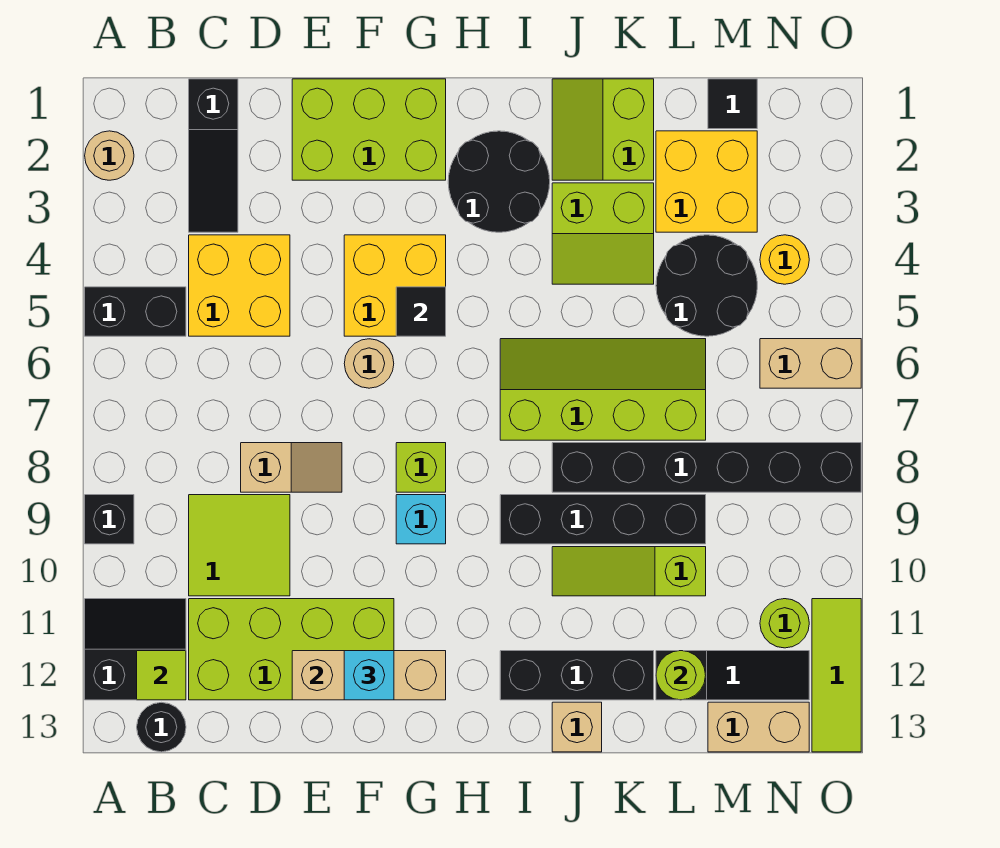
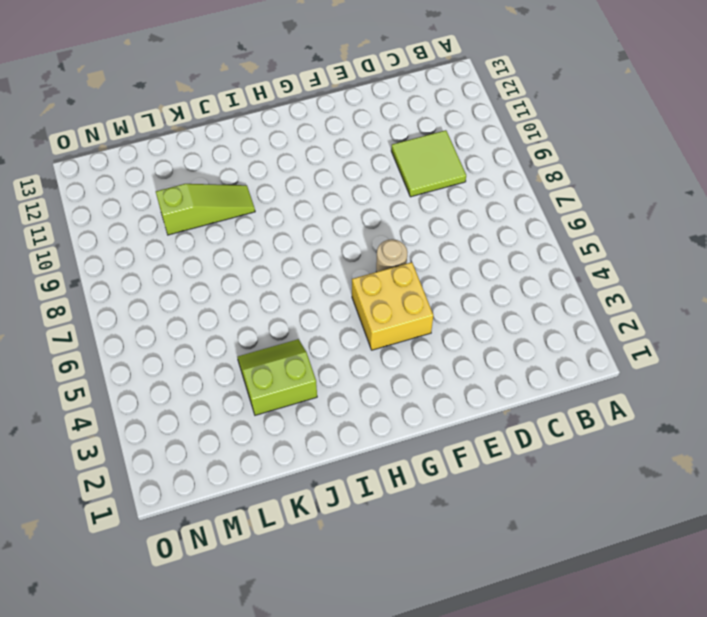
none -> tan round brick A2 level 1
none -> black brick A5:B5 level 1
none -> black brick A9 level 1
none -> black slope A11:B12 level 1 top 12

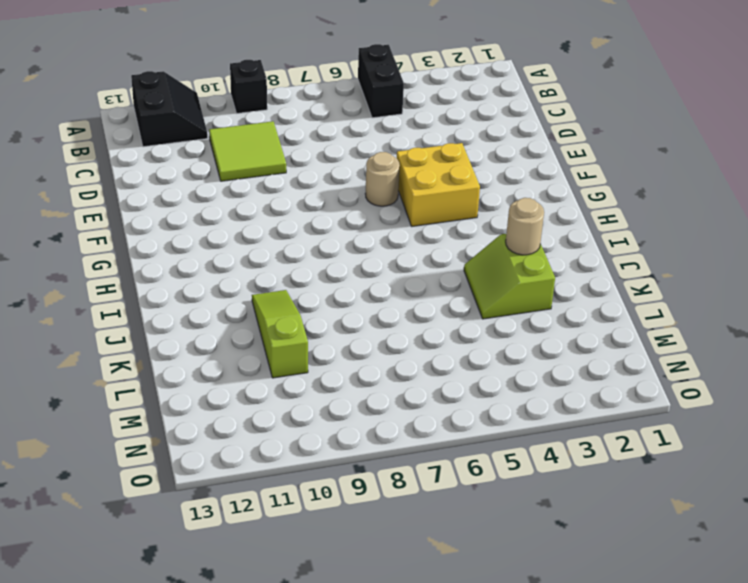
tan round brick J3 level 2 -> tan round brick A2 level 1
none -> black round brick B13 level 1
none -> black slope C1:C3 level 1 top 1
none -> yellow brick C4:D5 level 1
none -> lime brick C11:F12 level 1

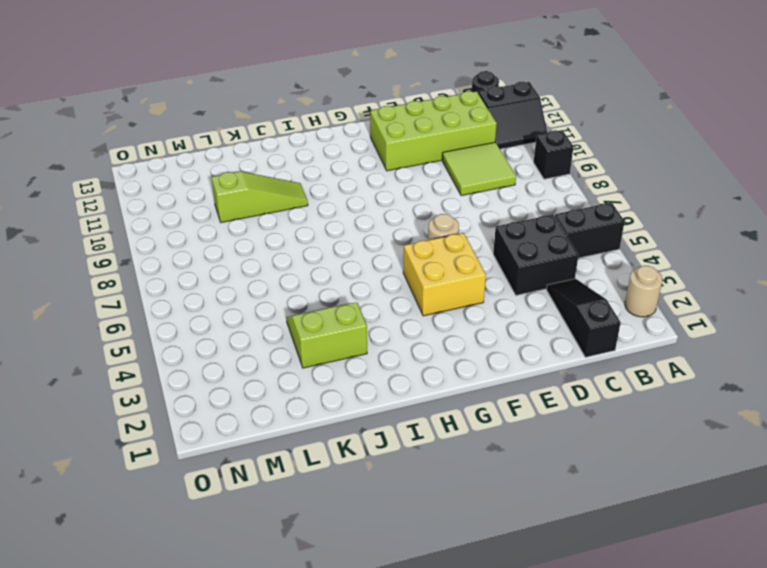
black brick C4:D5 level 1 -> yellow brick C4:D5 level 1
none -> tan slope D8:E8 level 1 top D
none -> lime brick E1:G2 level 1
none -> lime brick G8 level 1
none -> cyan brick G9 level 1

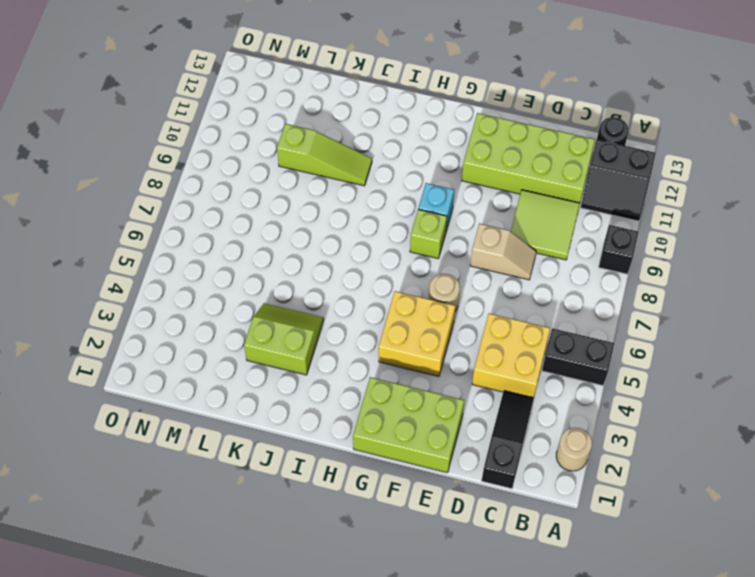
tan slope D8:E8 level 1 top E -> tan slope D8:E8 level 1 top D
none -> black round brick H2:I3 level 1
none -> lime slope I6:L7 level 1 top 7
none -> black brick I9:L9 level 1
none -> black brick I12:K12 level 1

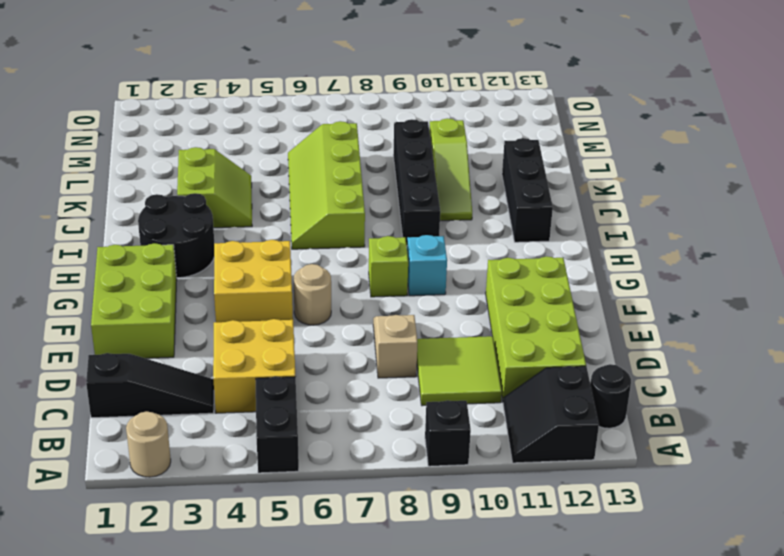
none -> lime slope J1:K2 level 1 top K
none -> black brick J8:O8 level 1
none -> tan brick J13 level 1
none -> yellow brick L2:M3 level 1

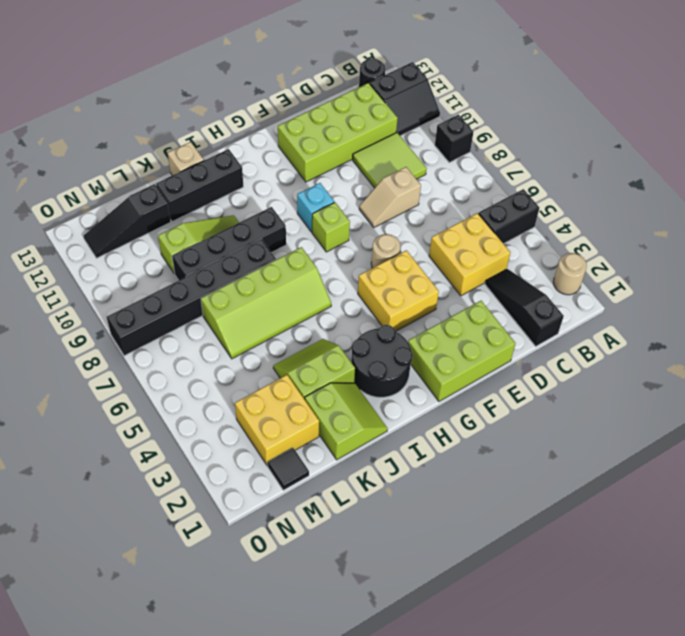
none -> black round brick L4:M5 level 1
none -> tan brick M13:N13 level 1
none -> yellow round brick N4 level 1
none -> tan brick N6:O6 level 1

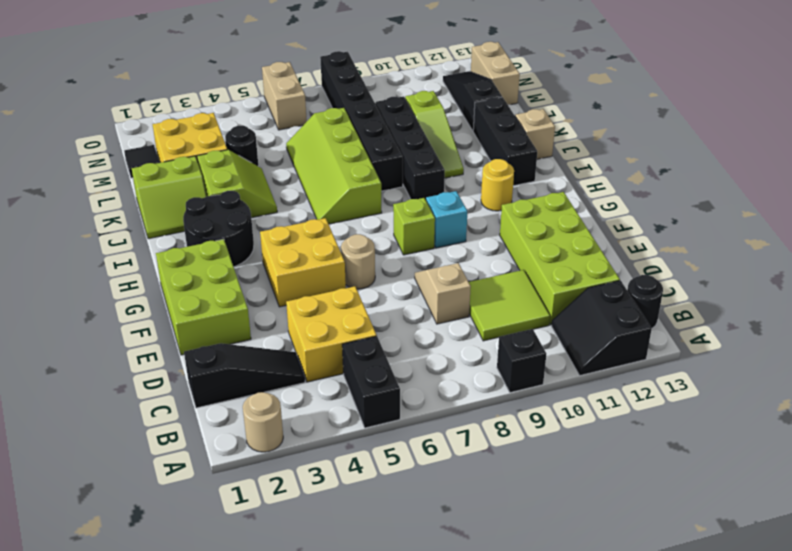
yellow round brick H11 level 1 -> yellow round brick N4 level 1
black round brick L4 level 1 -> black round brick L4:M5 level 1
none -> lime round brick N11 level 1
none -> lime tile O11:O13 level 1
none -> lime tile B12 level 2
none -> tan brick E12:G12 level 2

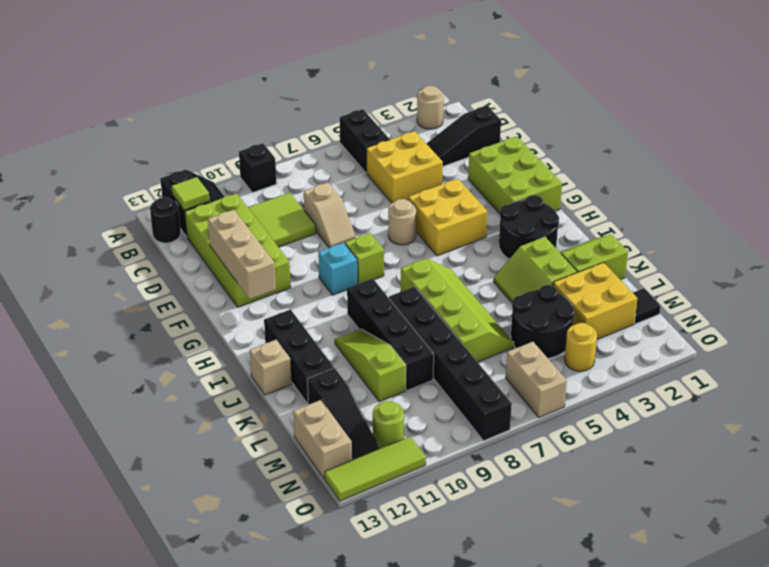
none -> black tile G5 level 2
none -> lime round brick L12 level 2
none -> cyan brick F12 level 3

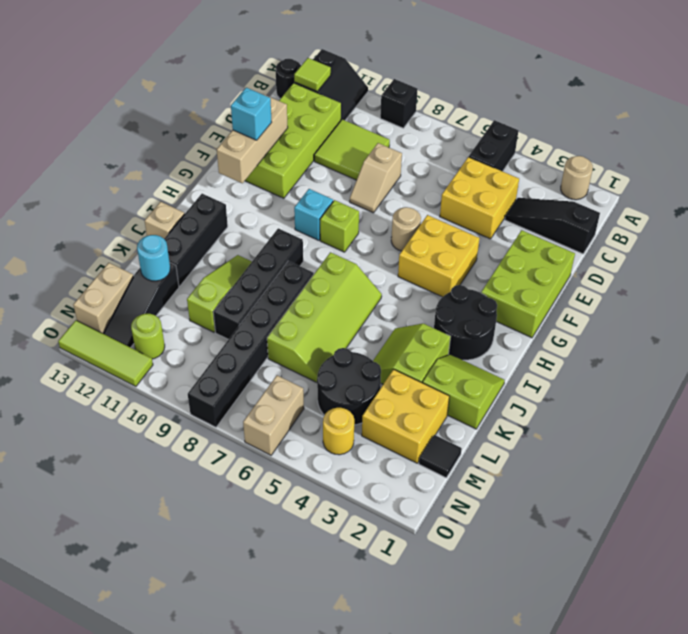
cyan round brick L12 level 2 -> lime round brick L12 level 2
none -> black tile G5 level 2

